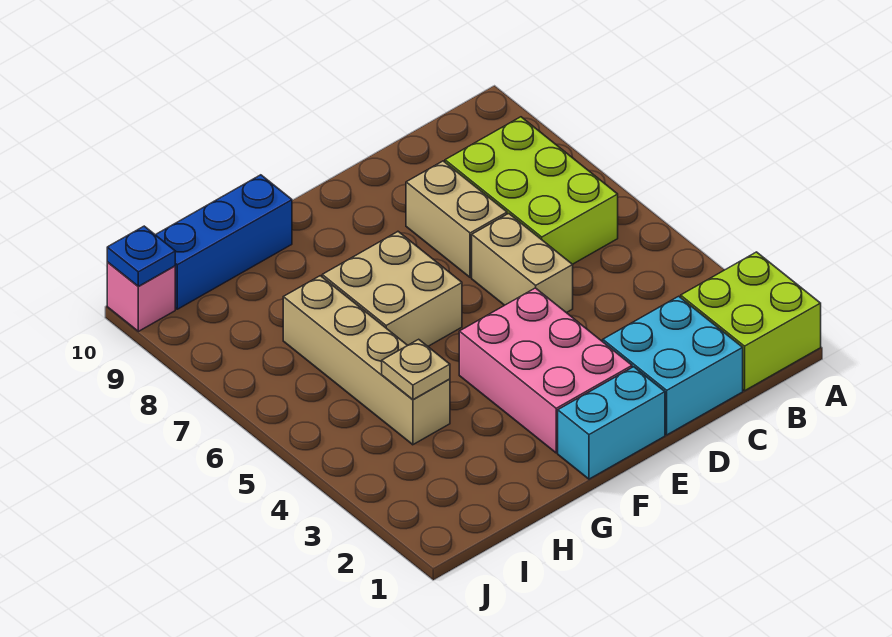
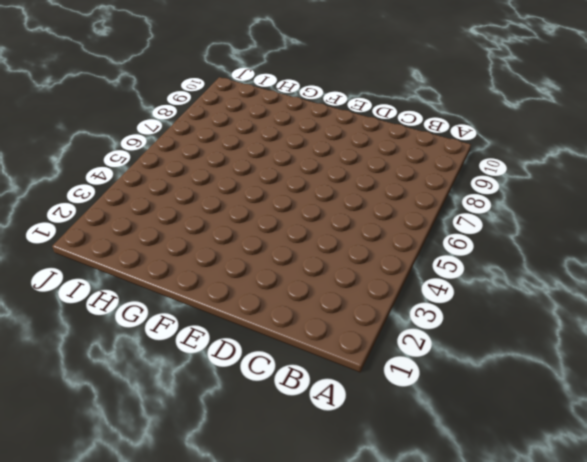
none -> lime brick A1:B2 level 1
none -> lime brick B6:C8 level 1
none -> cyan brick C1:D2 level 1

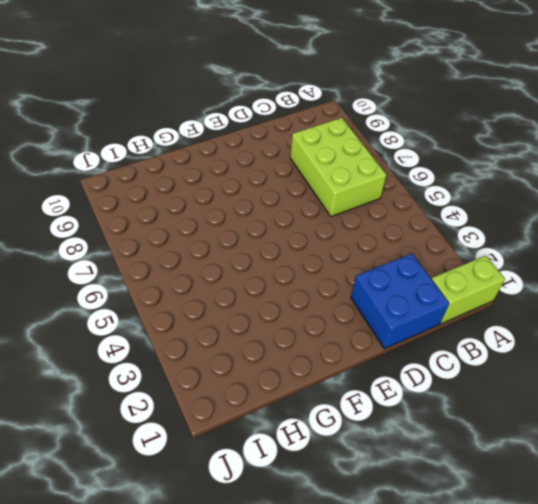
lime brick A1:B1 level 1 -> lime brick A1:B2 level 1
blue brick C1:D2 level 1 -> cyan brick C1:D2 level 1
none -> tan brick D5:D6 level 1
none -> tan brick D7:D8 level 1
none -> cyan brick E1:F1 level 1

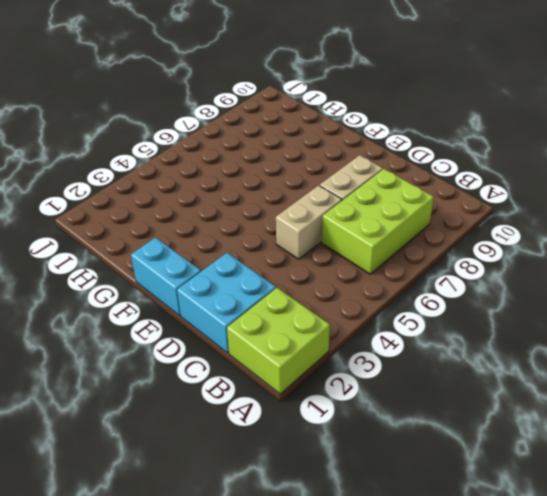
none -> pink brick E2:F4 level 1
none -> tan brick F6:G7 level 1
none -> blue brick G10:I10 level 1

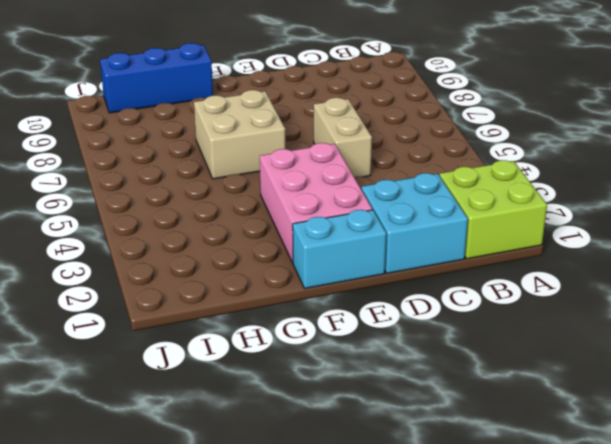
none -> lime brick B6:C8 level 1
none -> tan brick D7:D8 level 1
none -> tan brick H4:H7 level 1

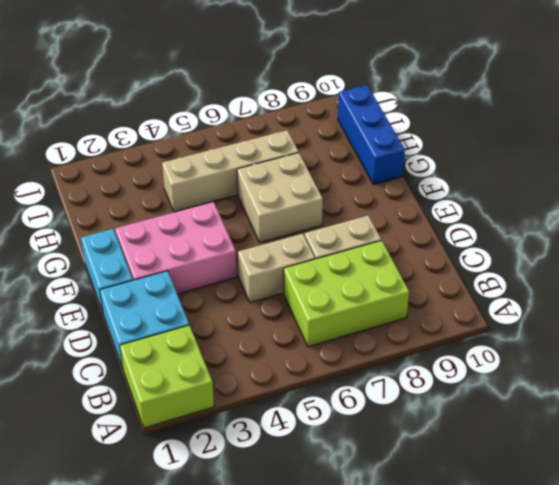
none -> pink brick J10 level 1
none -> tan plate H4 level 2
none -> blue plate J10 level 2

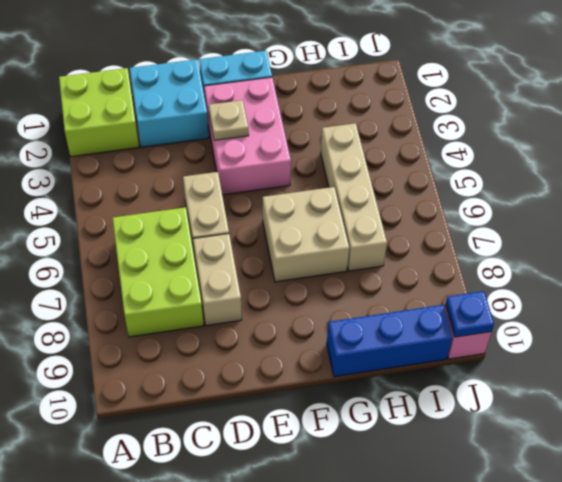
tan plate E3 level 2 -> tan plate H4 level 2

